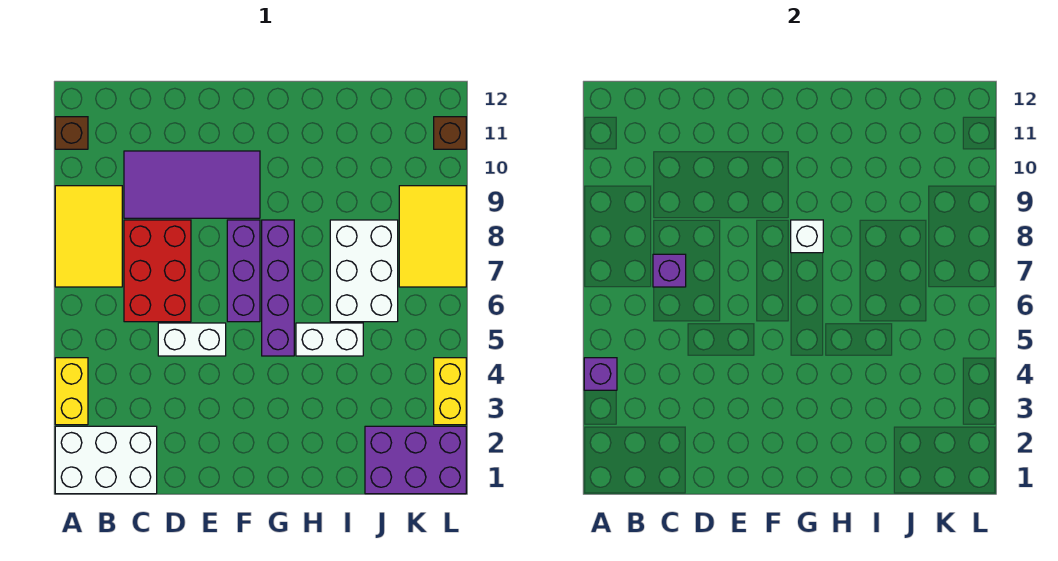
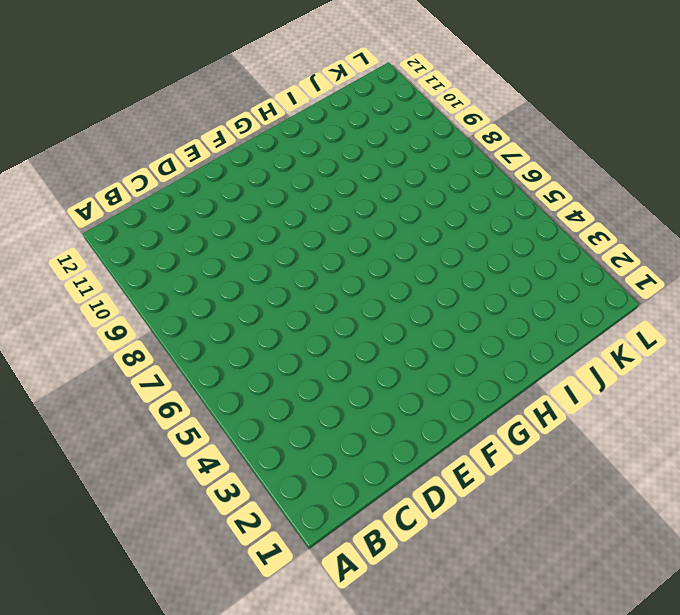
none -> white brick A1:C2 level 1
none -> yellow brick A3:A4 level 1
none -> yellow tile A7:B9 level 1

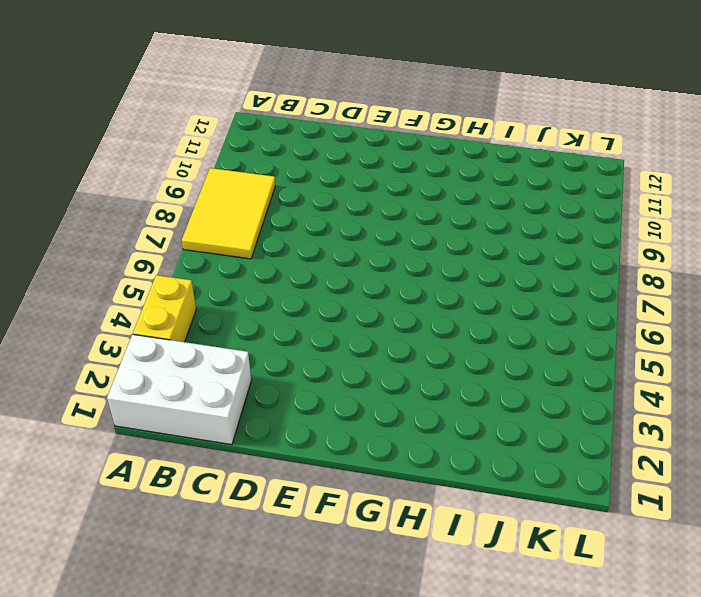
none -> brown brick A11 level 1
none -> red brick C6:D8 level 1
none -> purple tile C9:F10 level 1

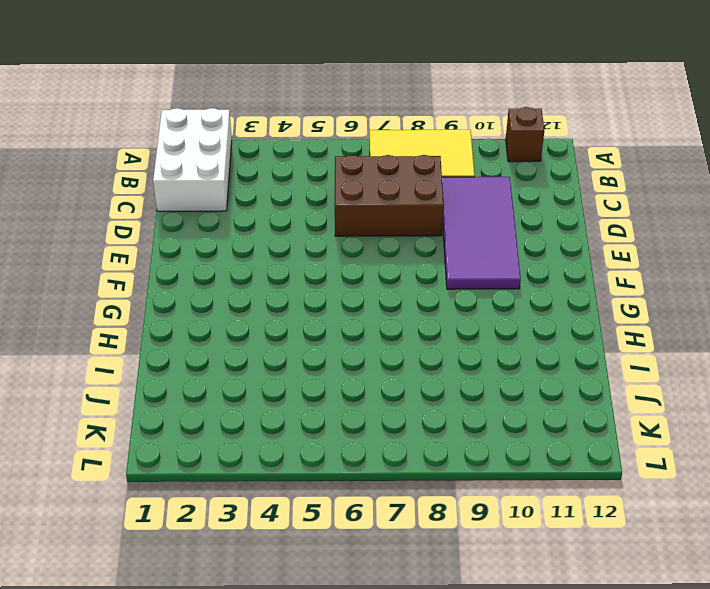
brown brick C6:D8 level 1 -> red brick C6:D8 level 1
none -> yellow brick A3:A4 level 1
none -> white brick D5:E5 level 1
none -> purple brick F6:F8 level 1

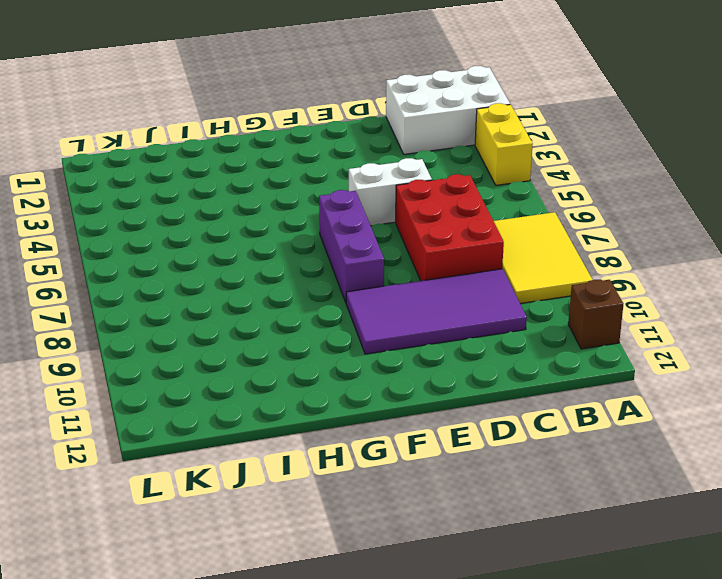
none -> purple brick G5:G8 level 1
none -> white brick H5:I5 level 1
none -> white brick I6:J8 level 1

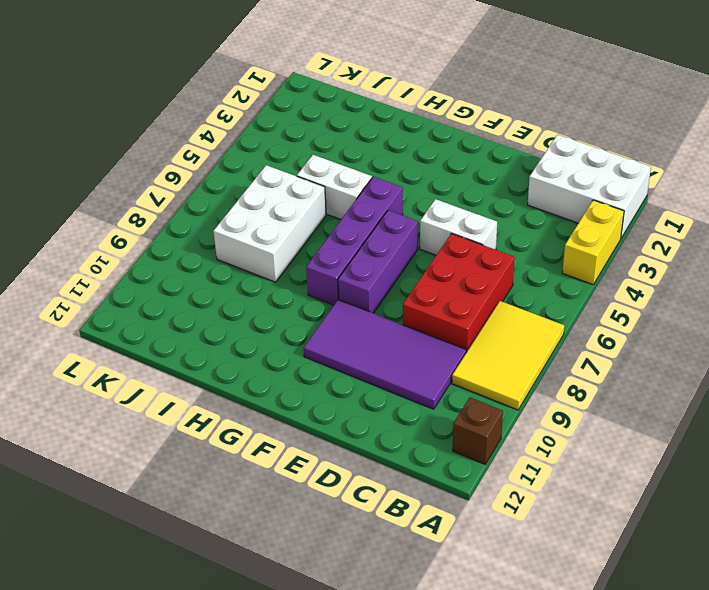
none -> purple brick J1:L2 level 1
none -> yellow tile K7:L9 level 1
none -> yellow brick L3:L4 level 1

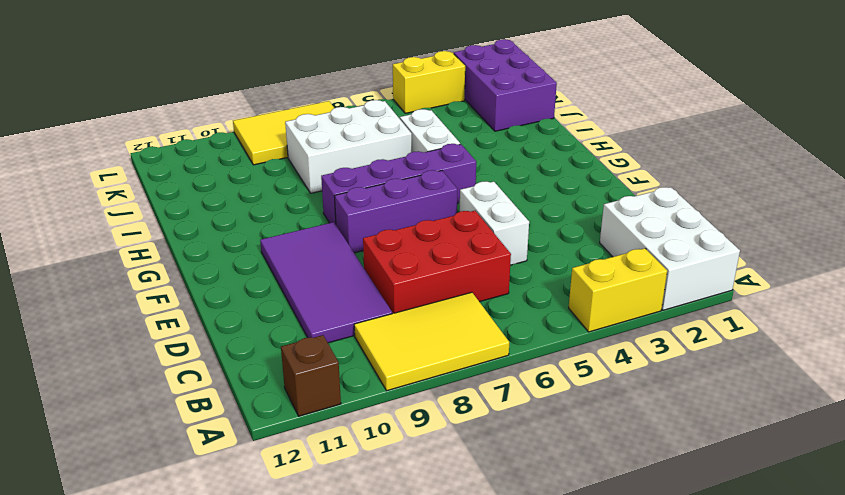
none -> brown brick L11 level 1
none -> purple brick A4 level 2
none -> purple brick C7 level 2

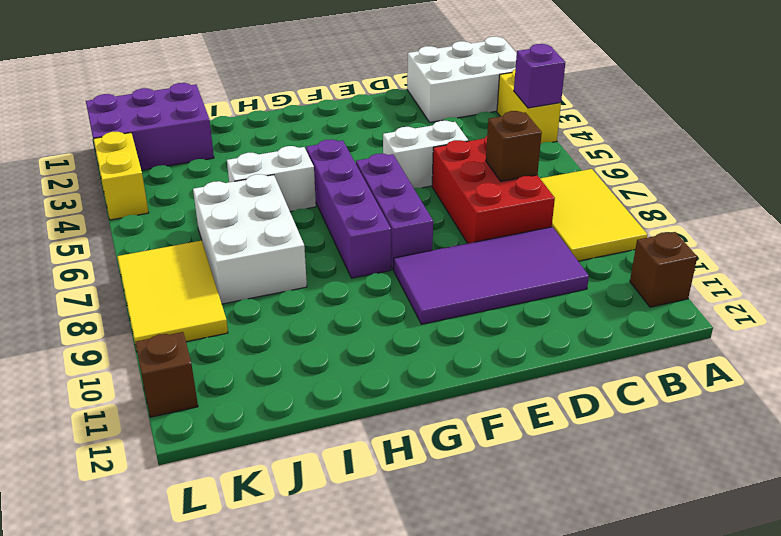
brown brick C7 level 2 -> purple brick C7 level 2
none -> white brick G8 level 2

